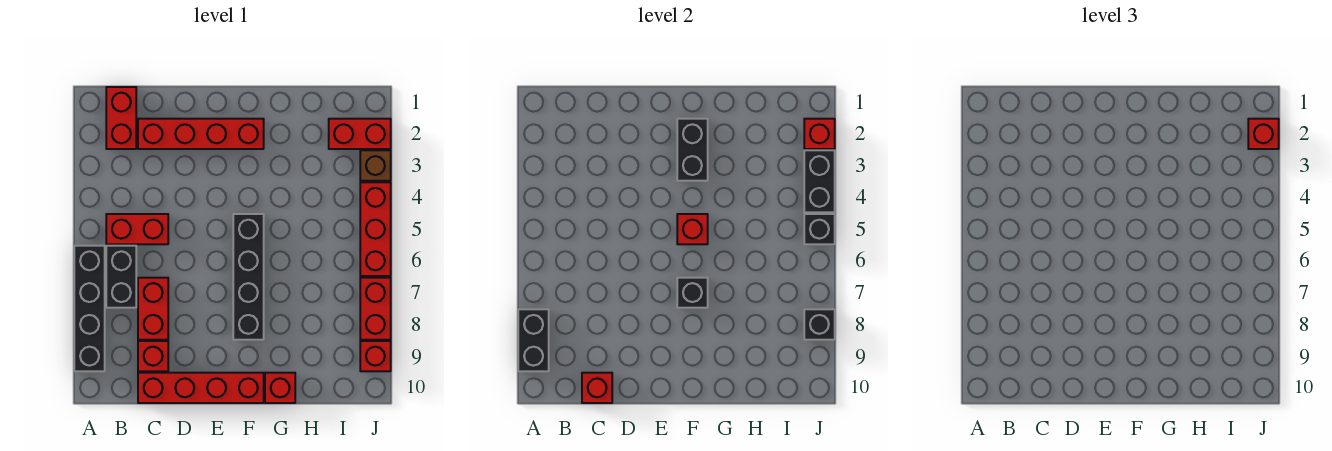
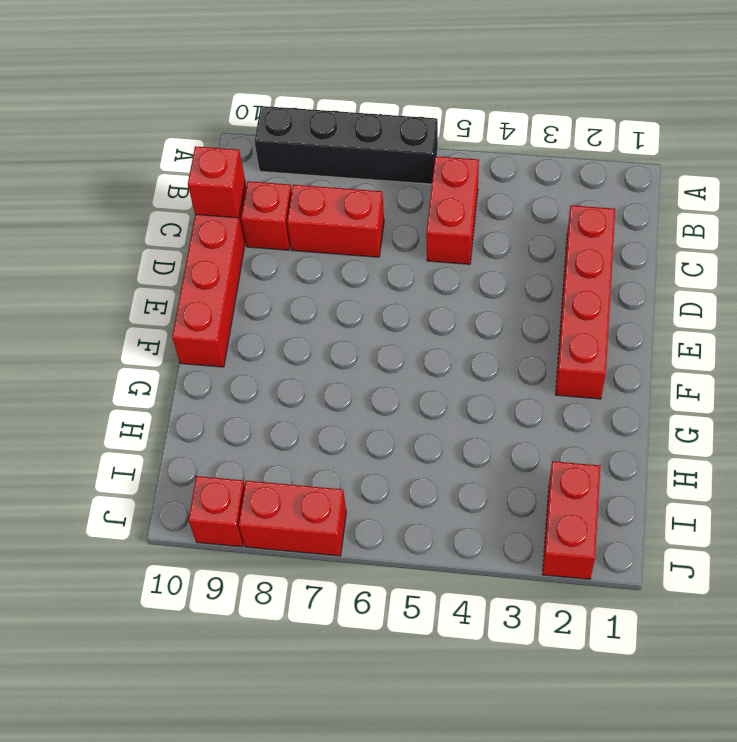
none -> red brick B1:B2 level 1
none -> black brick B6:B7 level 1
none -> black brick F5:F8 level 1

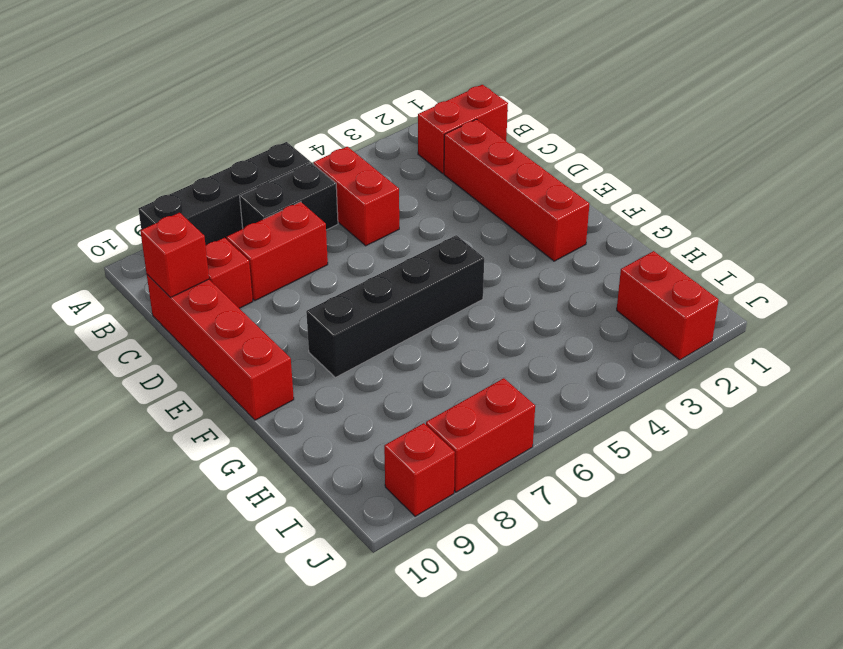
none -> red brick G10 level 1
none -> brown brick J3 level 1
none -> red brick J4:J6 level 1

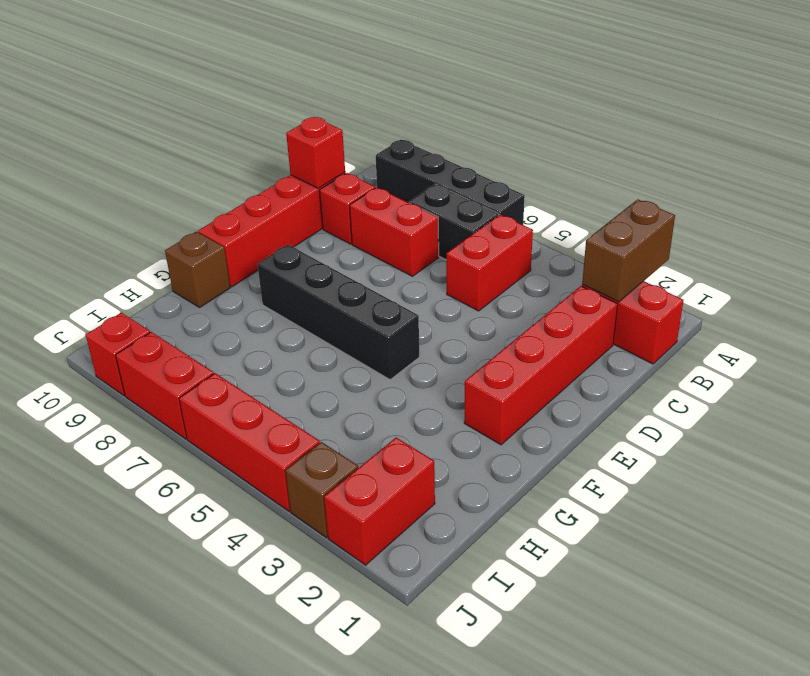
brown brick A2:B2 level 2 -> none
brown brick G10 level 1 -> red brick G10 level 1
none -> black brick A8:A9 level 2
none -> black brick F2:F3 level 2
none -> red brick F5 level 2

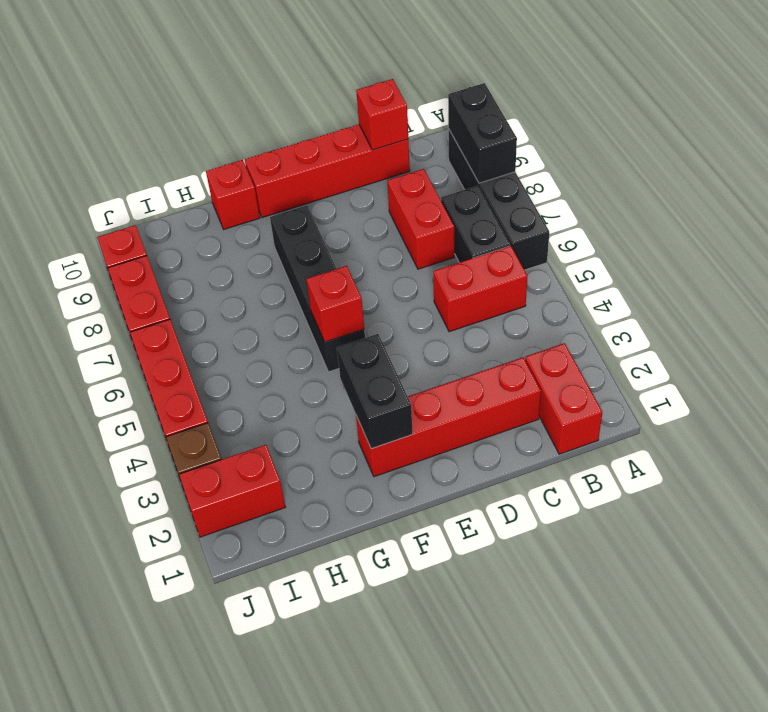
none -> red brick C9 level 1
none -> black brick F7 level 2
none -> red brick J2 level 2

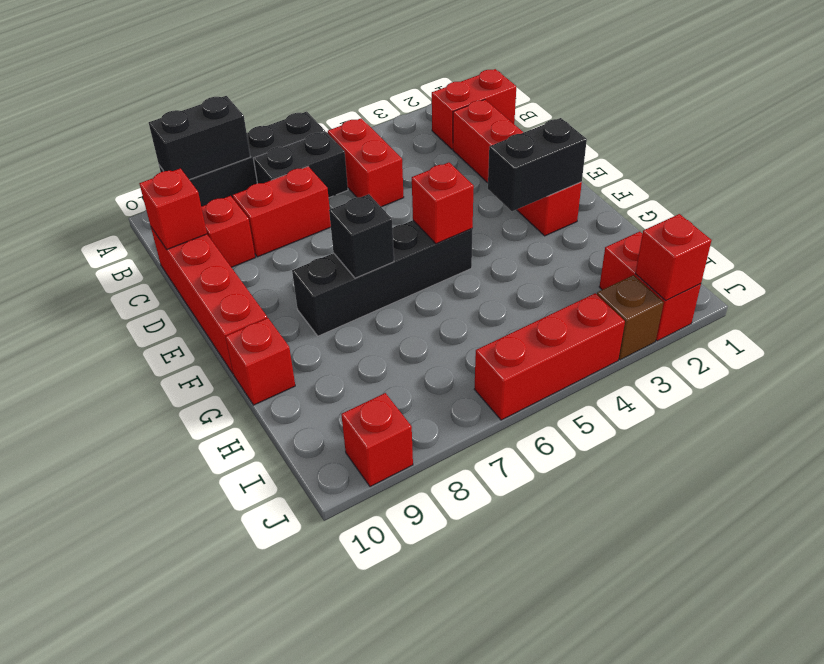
none -> red brick J7:J8 level 1
none -> black brick J3:J4 level 2
none -> black brick J5 level 2

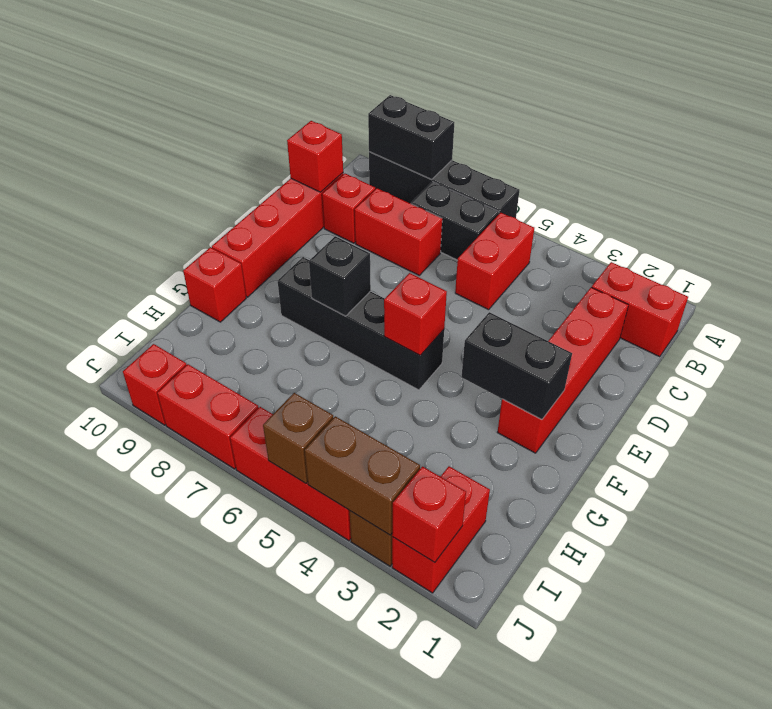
brown brick J3:J4 level 2 -> black brick J3:J4 level 2
brown brick J5 level 2 -> black brick J5 level 2
none -> black brick J8 level 2
none -> red brick J2 level 3

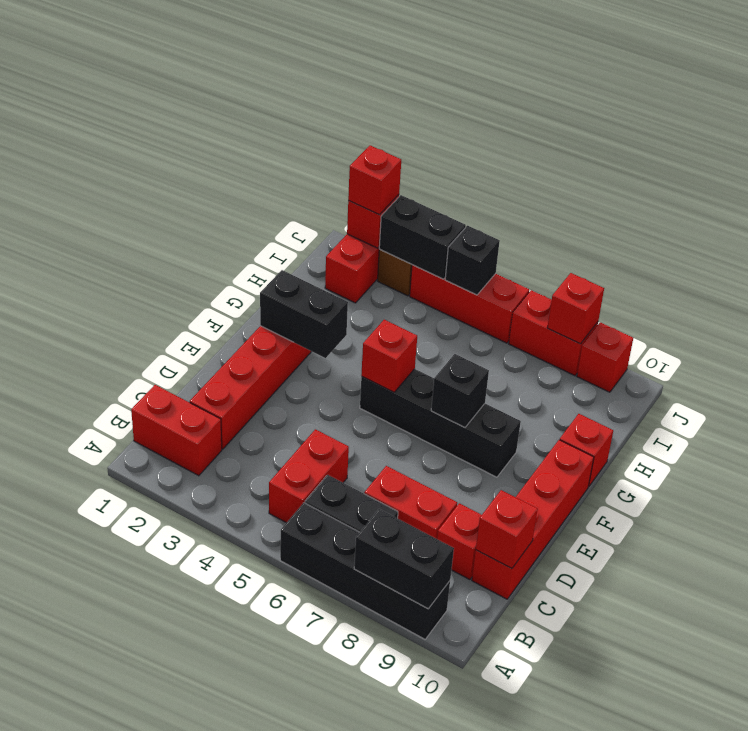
red brick J8 level 2 -> black brick J8 level 2

